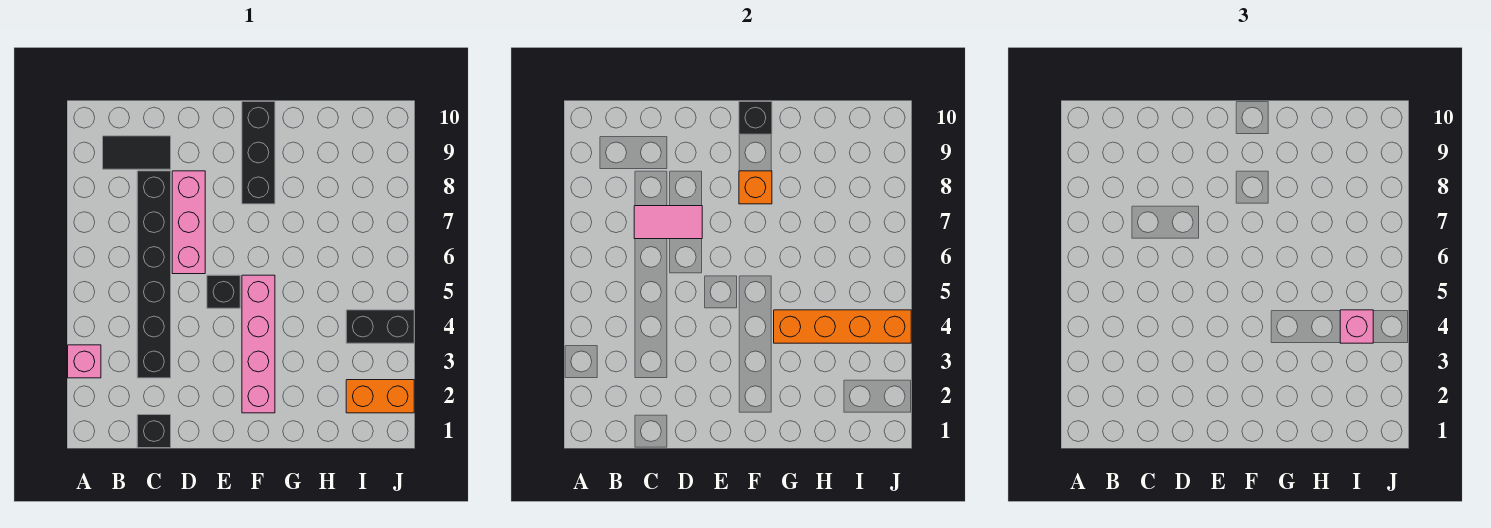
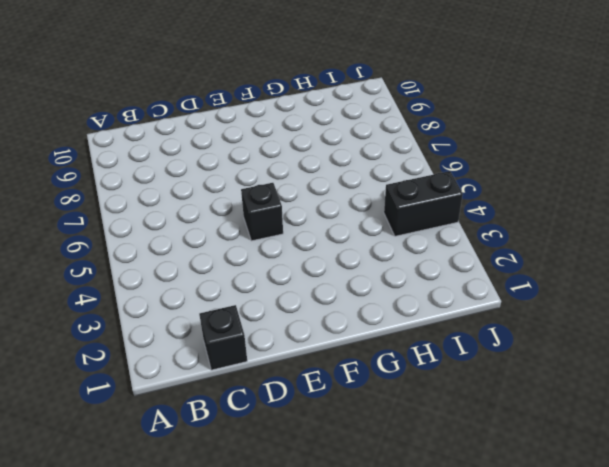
none -> pink brick A3 level 1
none -> black tile B9:C9 level 1
none -> black brick C3:C8 level 1

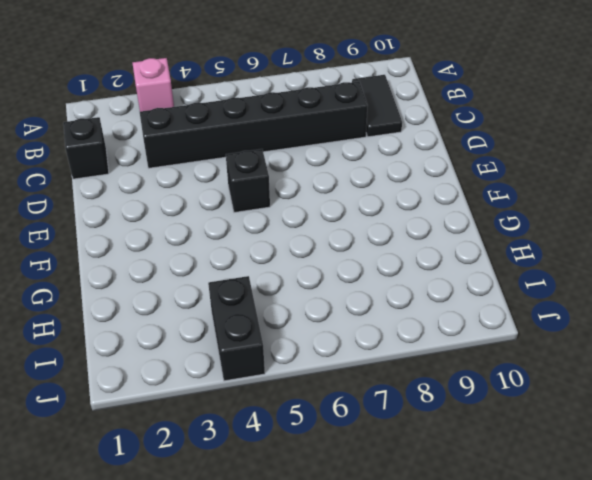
none -> pink brick D6:D8 level 1
none -> pink brick F2:F5 level 1
none -> black brick F8:F10 level 1

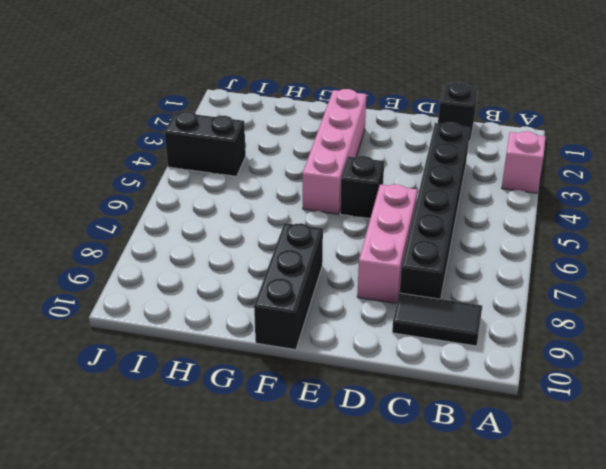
none -> orange brick I2:J2 level 1
none -> pink tile C7:D7 level 2
none -> orange brick F8 level 2

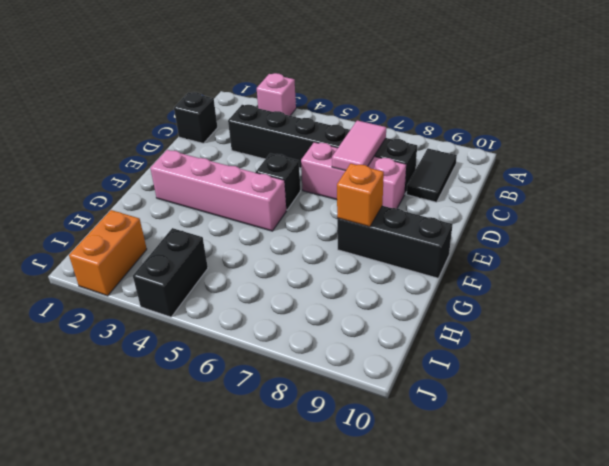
none -> black brick F10 level 2
none -> orange brick G4:J4 level 2
none -> pink brick I4 level 3

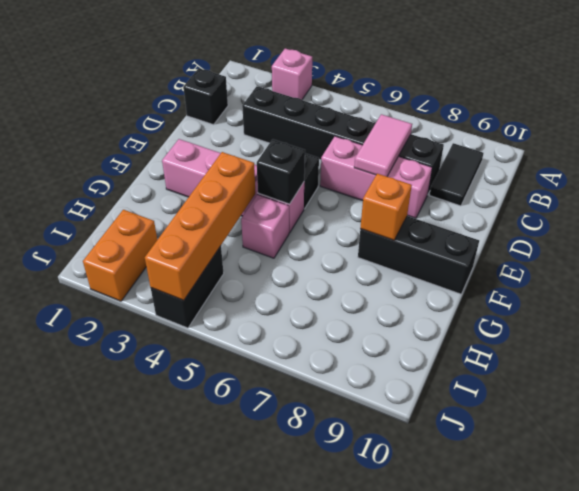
black brick F5 level 2 -> black brick F10 level 2
pink brick G5 level 1 -> pink brick I4 level 3

